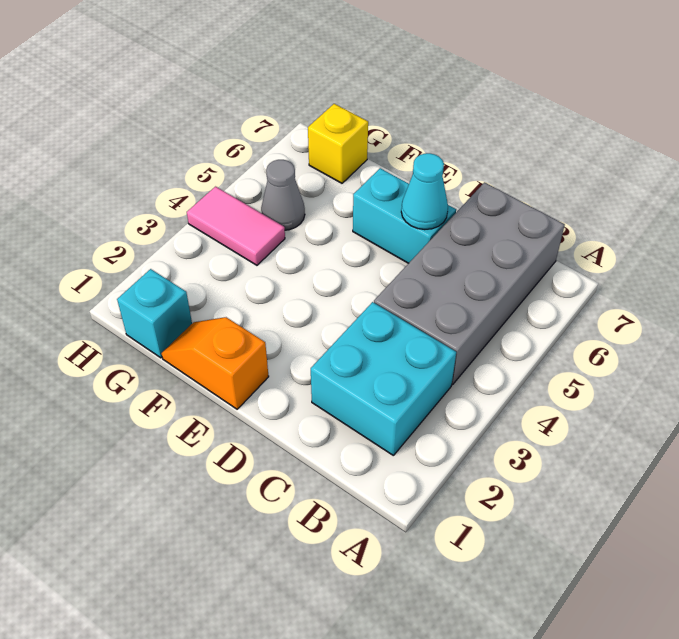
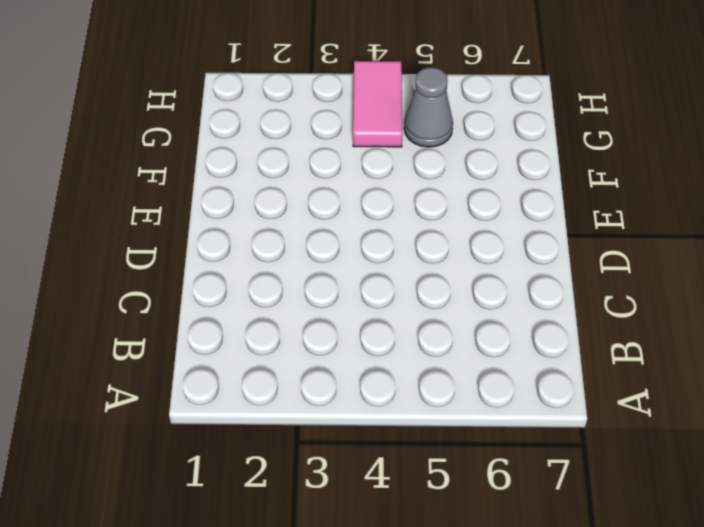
none -> cyan brick B2:C3 level 1
none -> grey brick B4:C7 level 1

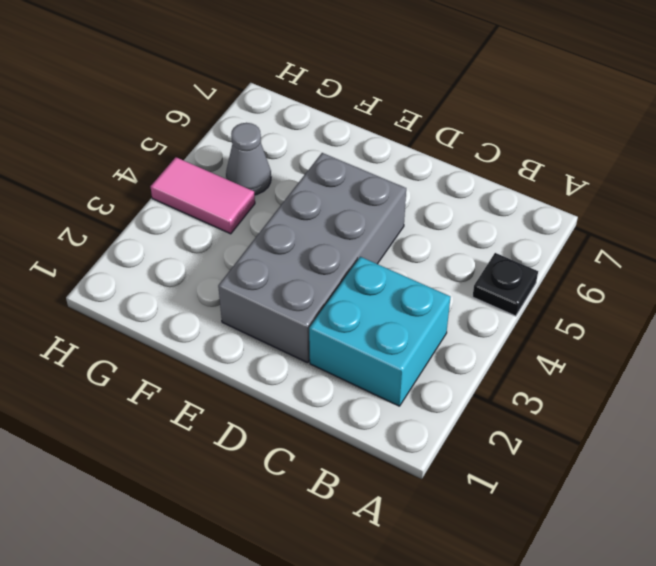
black plate A5 level 1 -> none
grey brick D2:E5 level 1 -> grey brick B4:C7 level 1
none -> cyan brick D6:E6 level 1
none -> orange slope E1:F1 level 1 top E

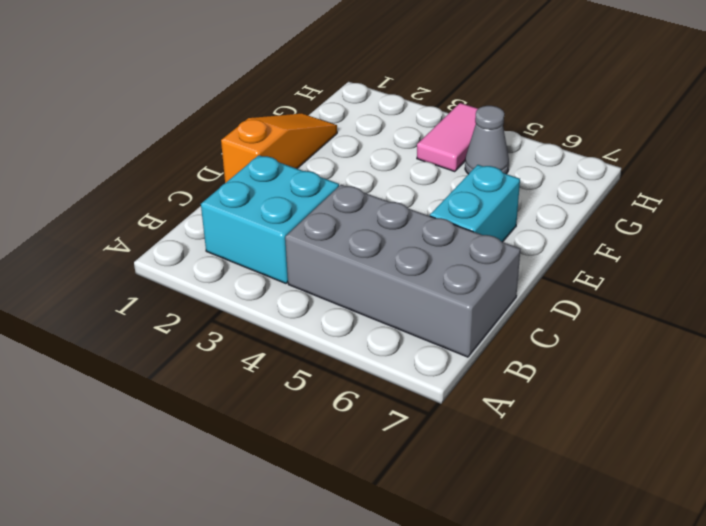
orange slope D1:F1 level 1 top D -> orange slope E1:F1 level 1 top E
none -> cyan brick G1 level 1
none -> yellow brick G7 level 1

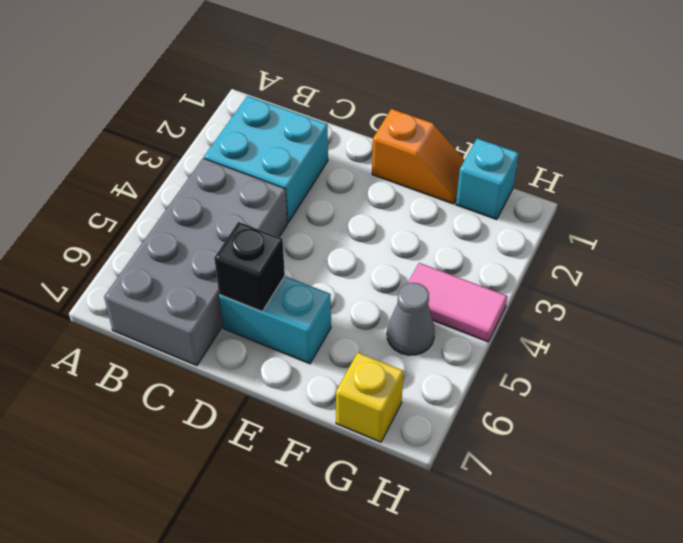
black brick D6 level 2 -> cyan cone D6 level 2

